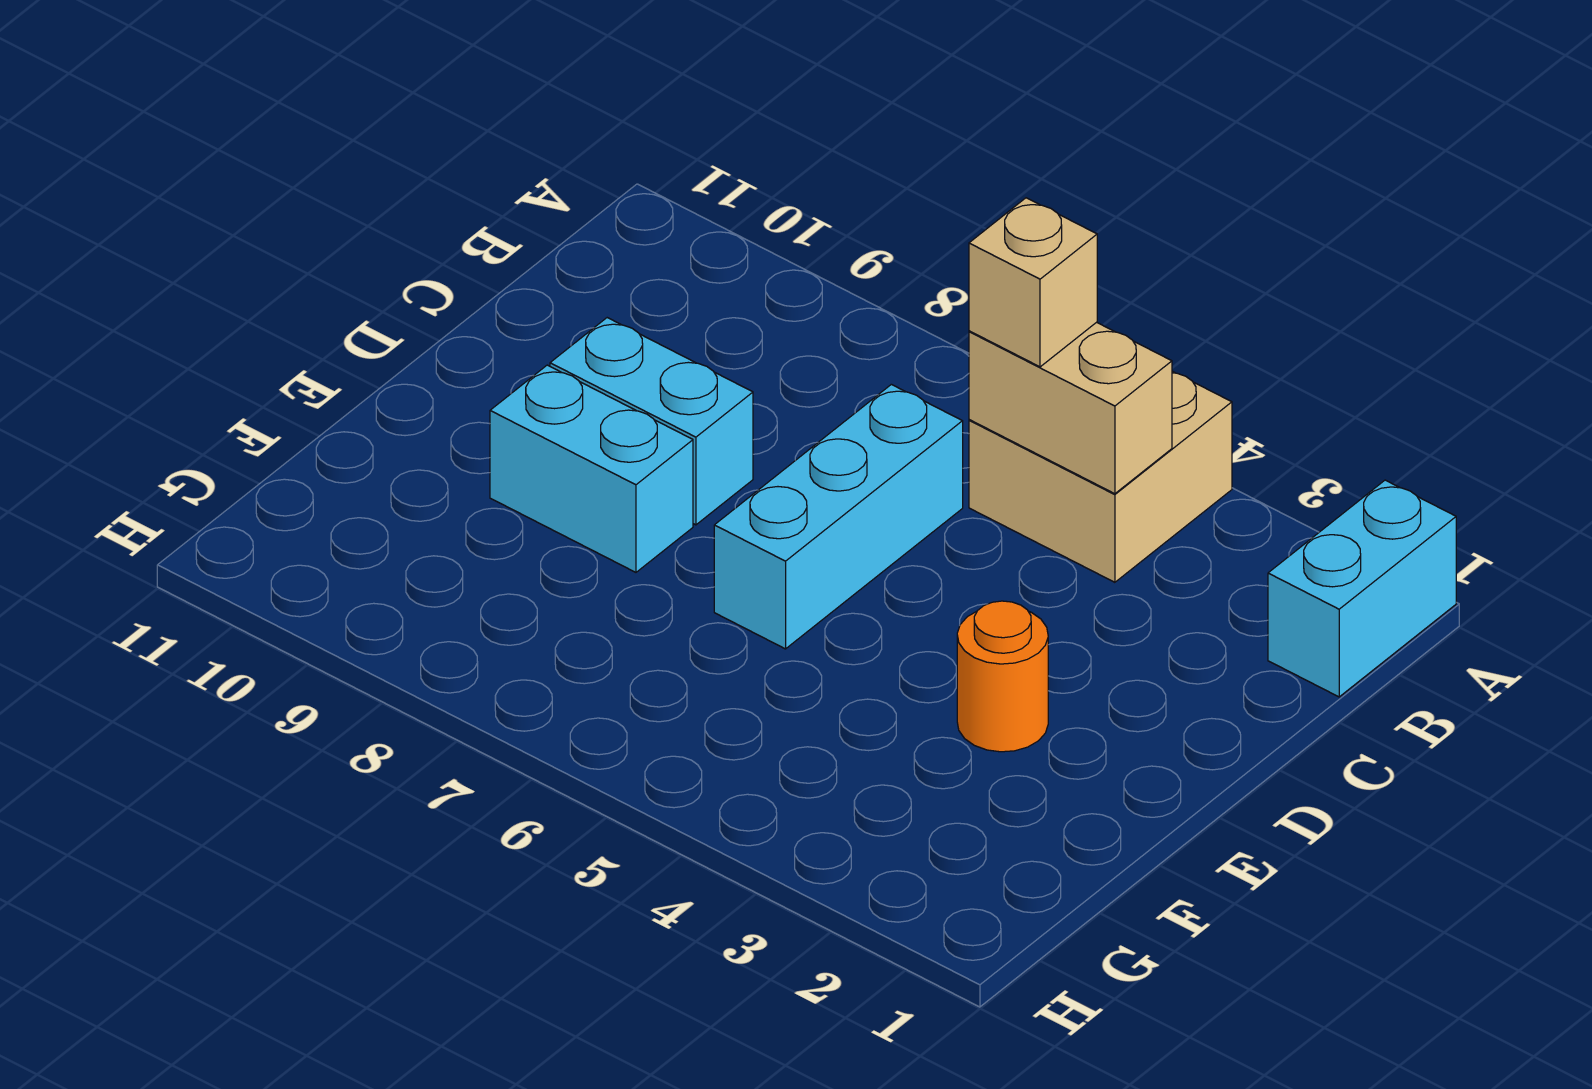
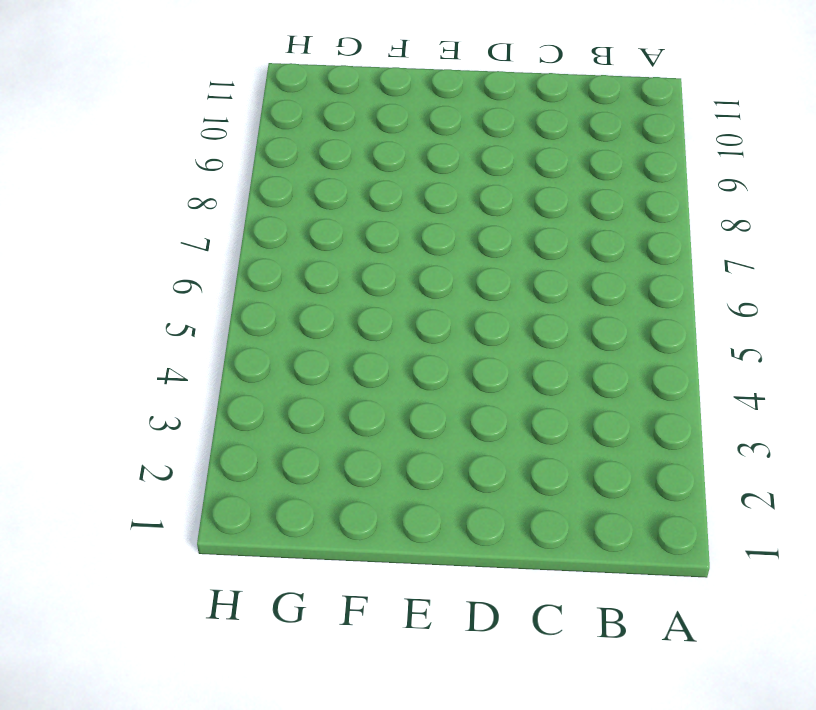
none -> cyan brick A1:B1 level 1
none -> tan brick A4:B5 level 1

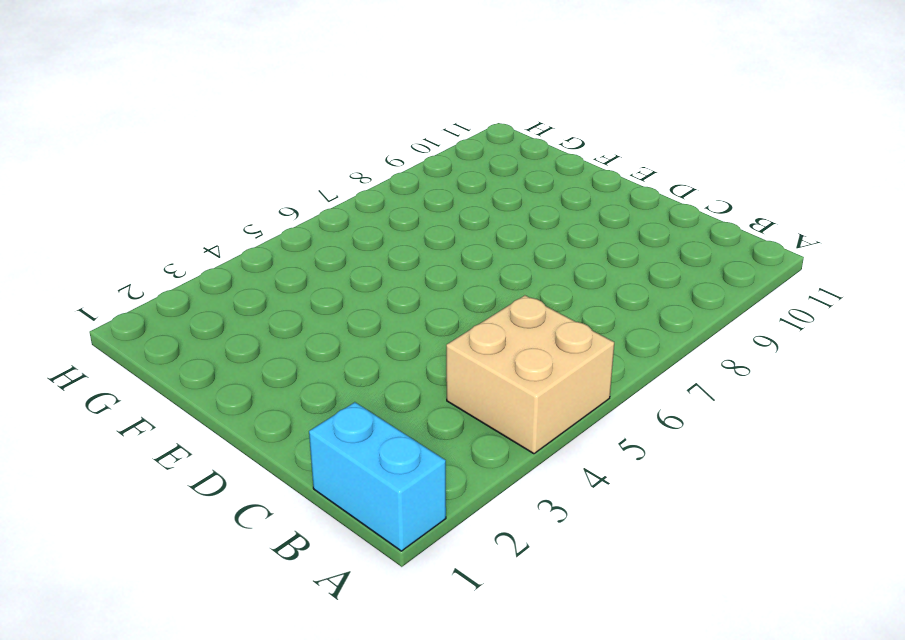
none -> cyan brick C6:E6 level 1
none -> cyan brick D8:D9 level 1

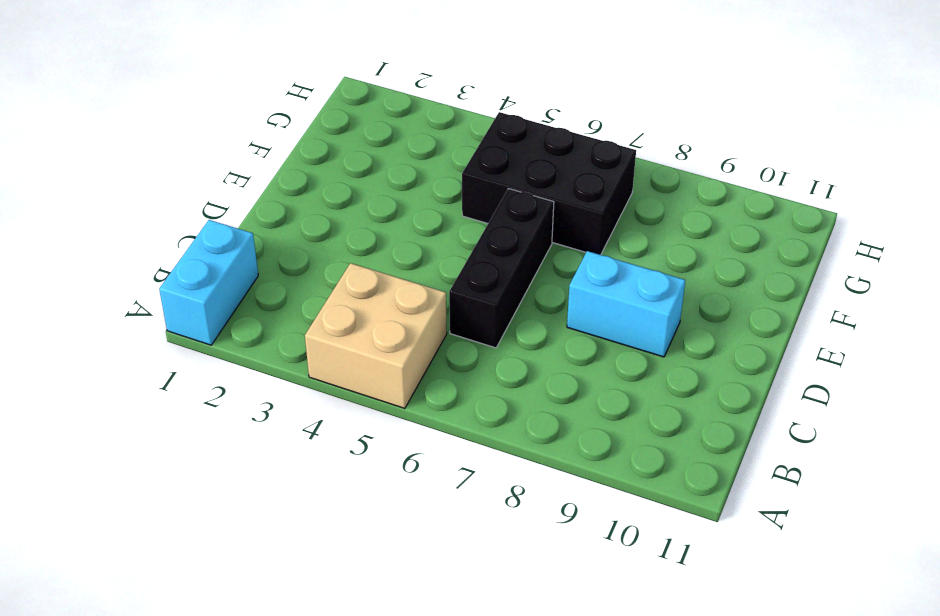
black brick C6:E6 level 1 -> cyan brick C6:E6 level 1
black brick F5:G7 level 1 -> none
none -> orange round brick E3 level 1
none -> cyan brick E8:E9 level 1

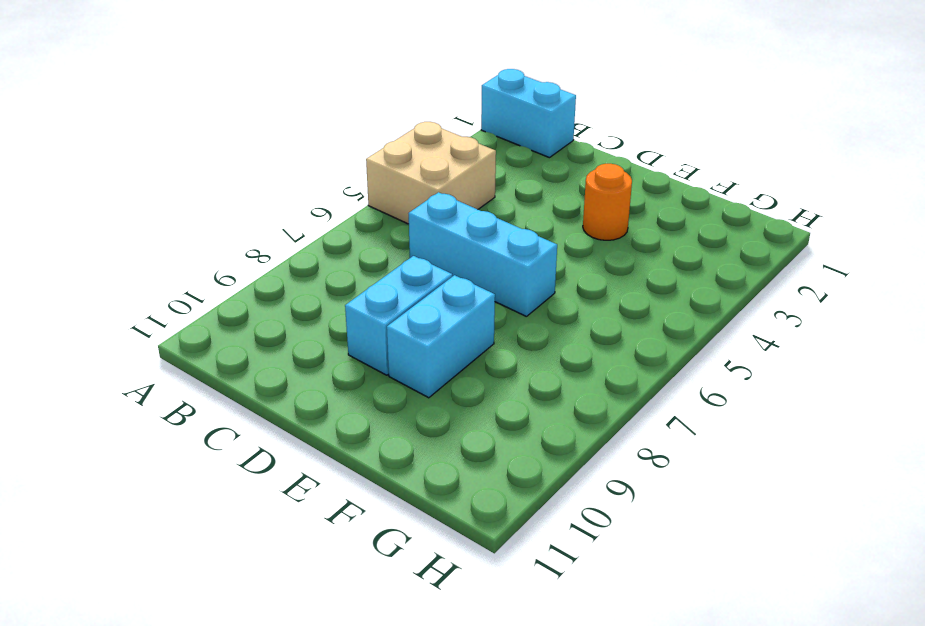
none -> tan brick B4:B5 level 2
none -> tan brick B5 level 3

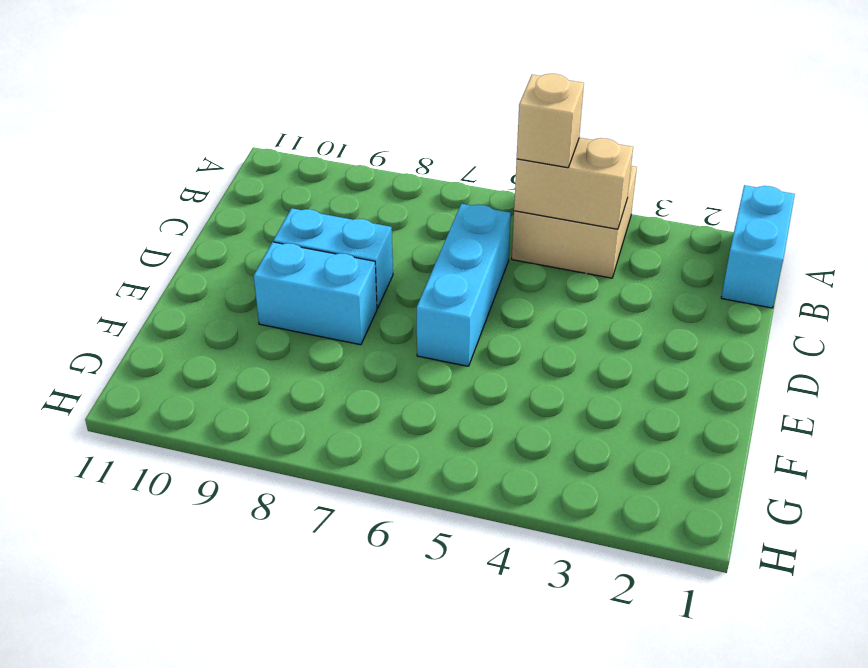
none -> orange round brick E3 level 1

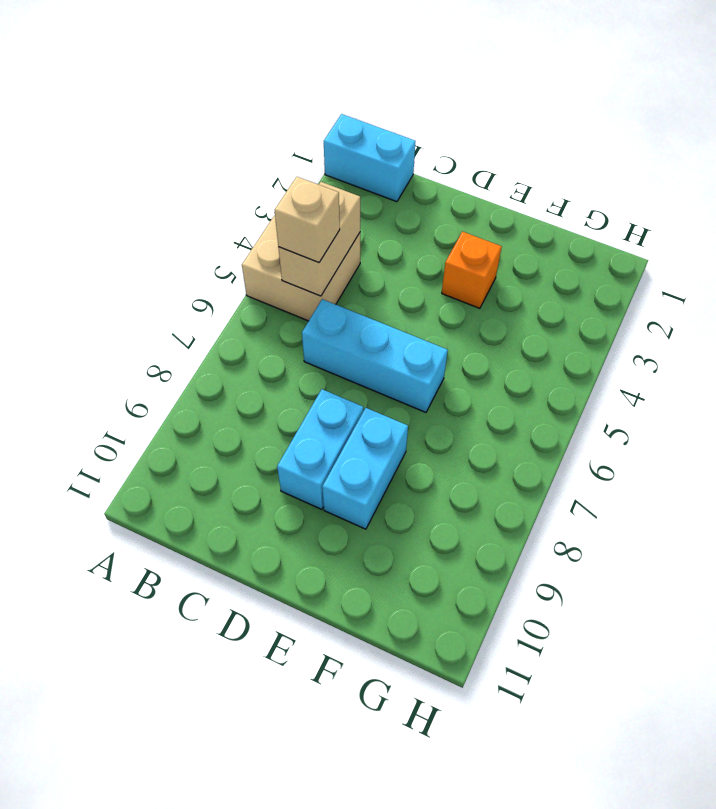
orange brick E3 level 1 -> orange round brick E3 level 1

